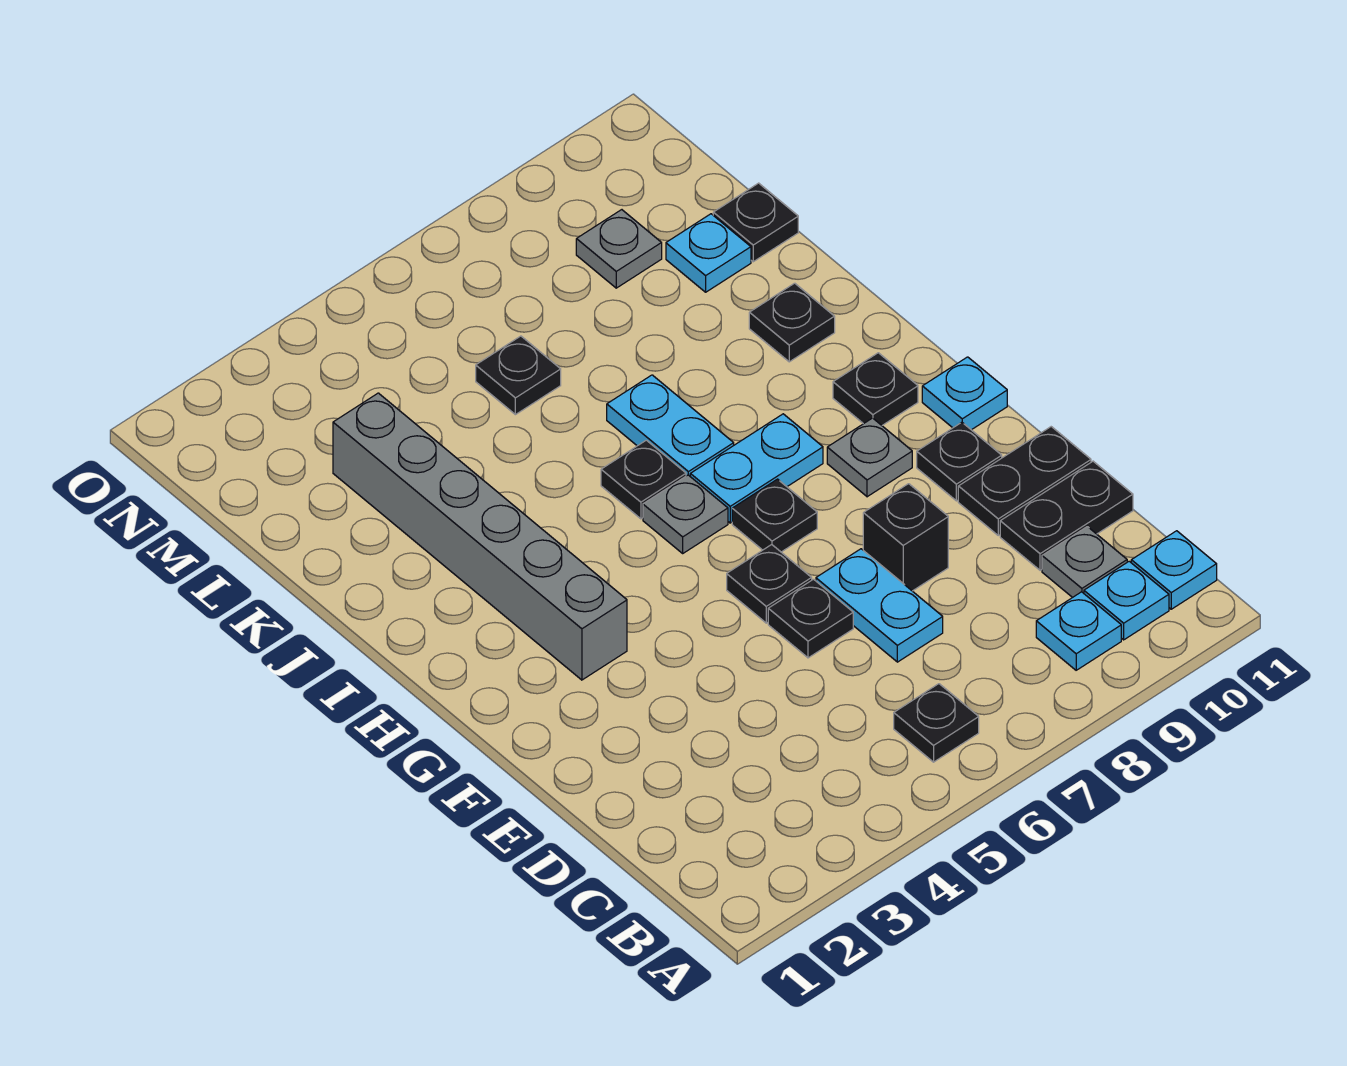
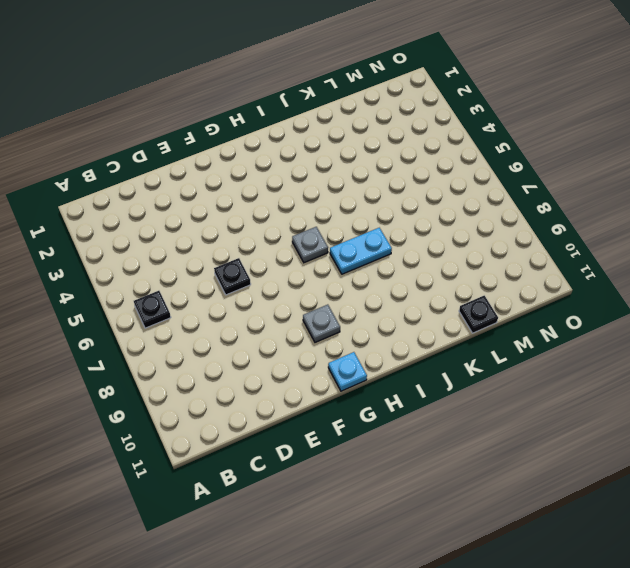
none -> cyan plate B9 level 1
none -> cyan plate B10 level 1
none -> cyan plate B11 level 1

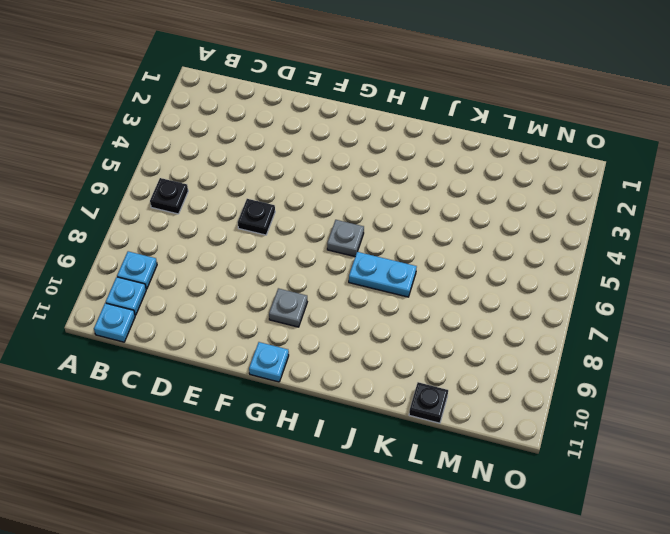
none -> grey plate C10 level 1
none -> cyan plate D7:E7 level 1
none -> black plate D10:D11 level 1

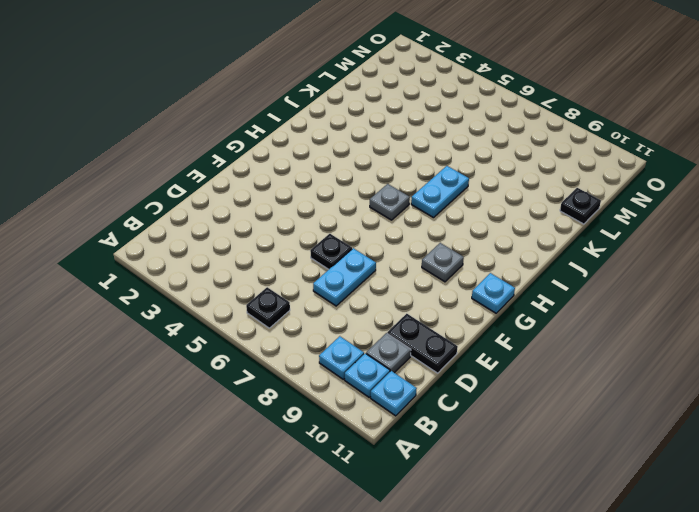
none -> black brick E8 level 1
none -> black plate E10:E11 level 1
none -> black plate F6 level 1

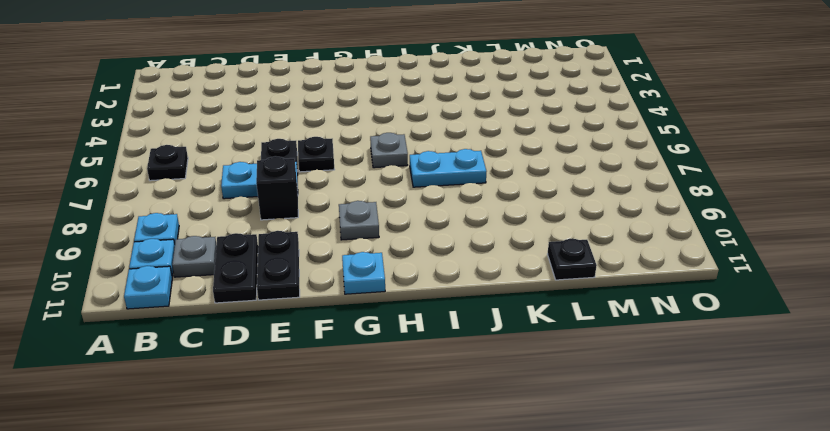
none -> black plate F10 level 1
none -> grey brick G3:L3 level 1
none -> black plate G7 level 1

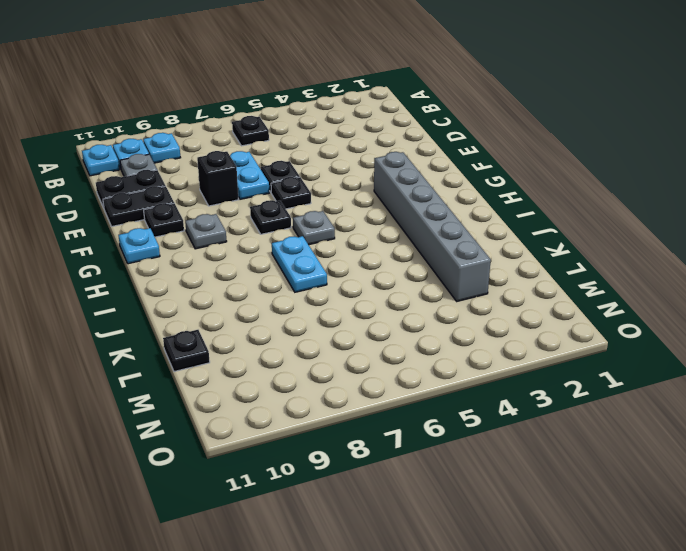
none -> cyan plate H7:H8 level 1
none -> black plate H10 level 1
none -> black plate I6 level 1

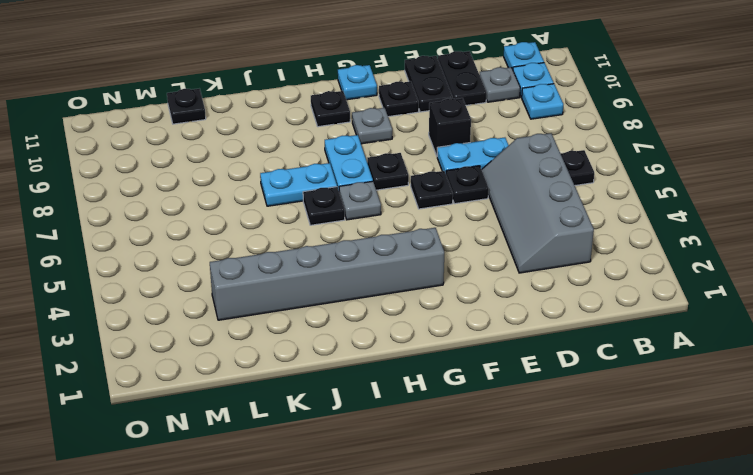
grey slope C3:D6 level 1 top C -> none
none -> black plate J10 level 1
none -> black plate L6 level 1
none -> cyan plate L10 level 1

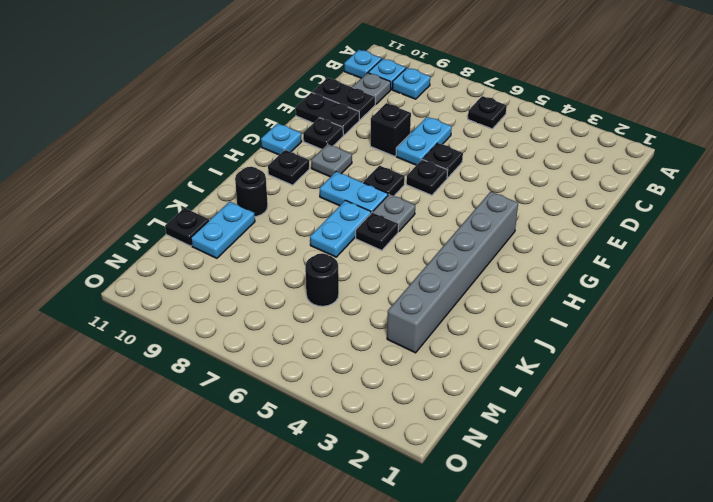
black round brick J10 level 1 -> black plate J10 level 1
cyan plate K10:L10 level 1 -> cyan plate L10 level 1
black round brick L6 level 1 -> black plate L6 level 1
none -> grey plate M9 level 1

